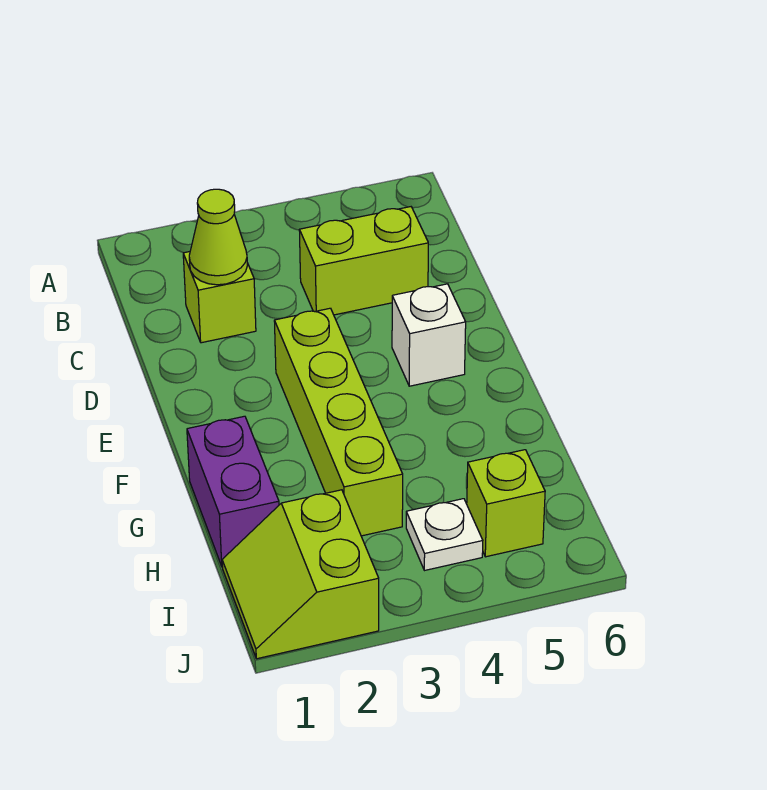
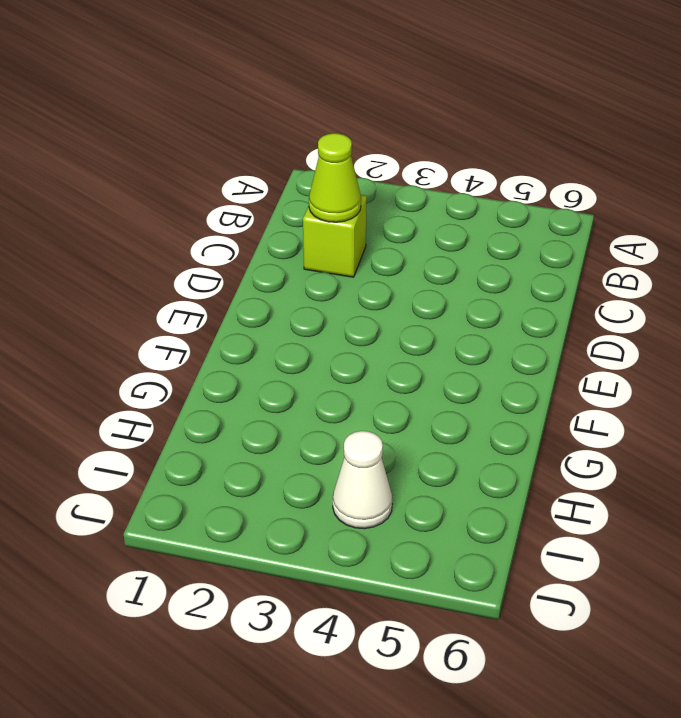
white cone I4 level 1 -> white plate I4 level 1
none -> lime brick C4:C5 level 1
none -> lime brick E3:H3 level 1

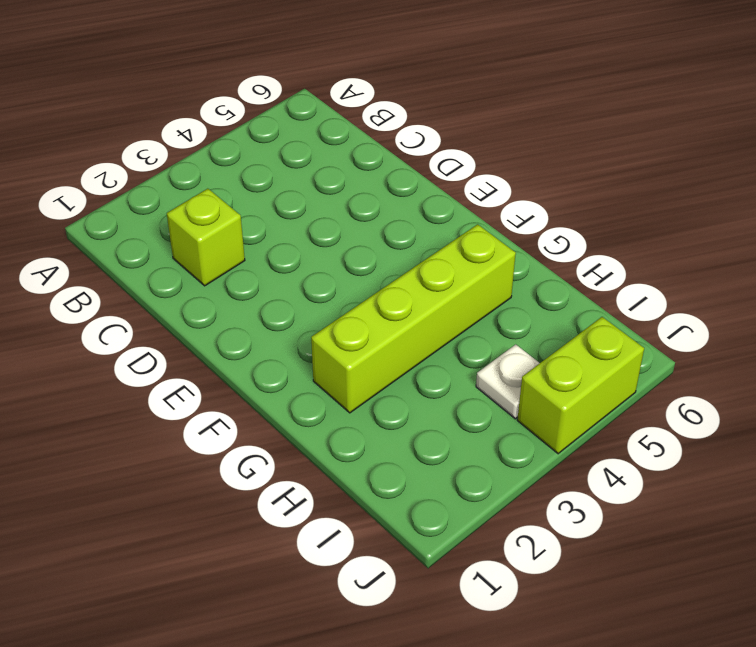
lime brick G2:G5 level 1 -> lime brick E3:H3 level 1
lime brick J4:J5 level 1 -> lime brick C4:C5 level 1
none -> white brick E5 level 1
none -> purple brick G1:H1 level 1

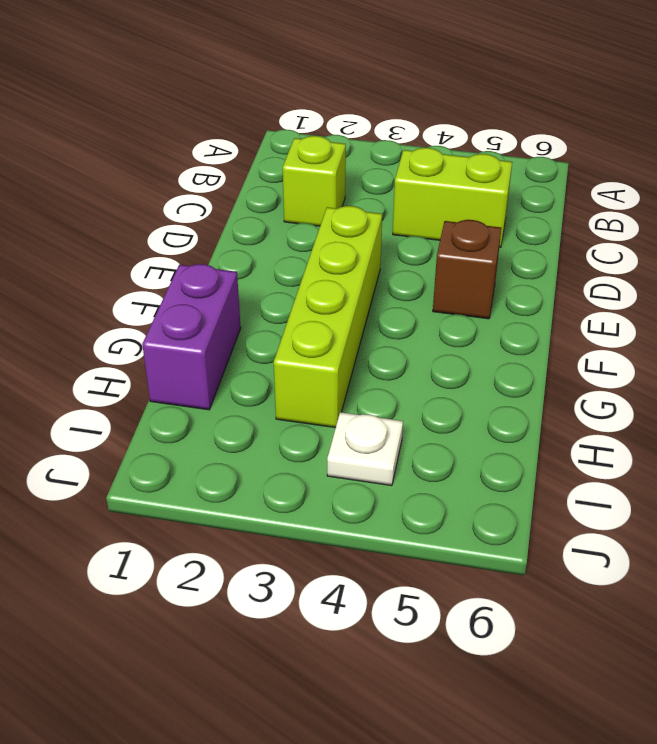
brown brick E5 level 1 -> white brick E5 level 1
none -> lime slope I1:J2 level 1 top 2
none -> lime brick I5 level 1

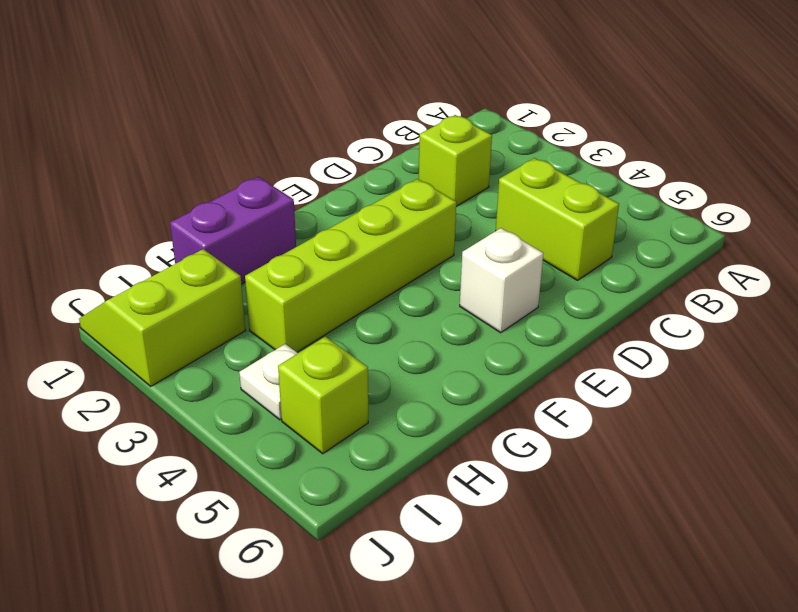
none -> lime cone C2 level 2

